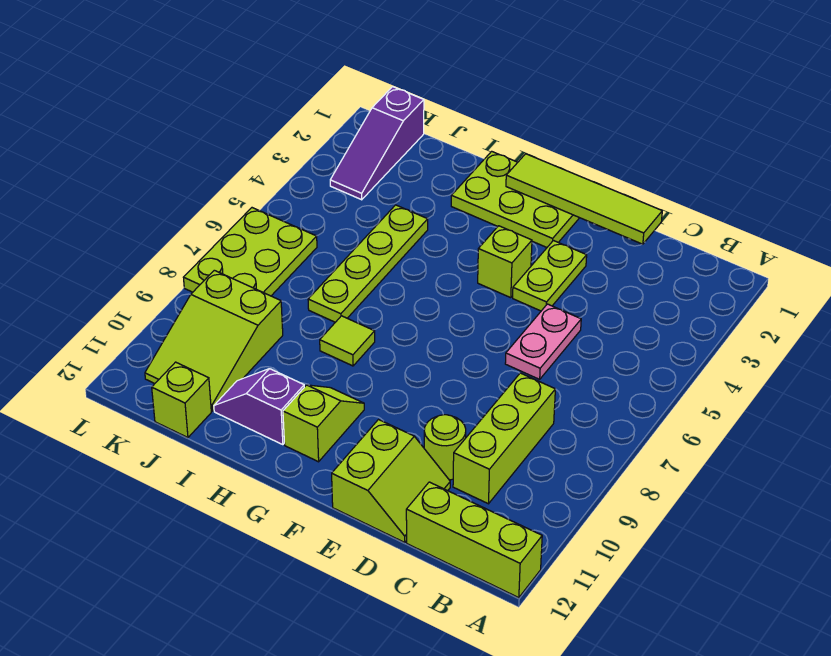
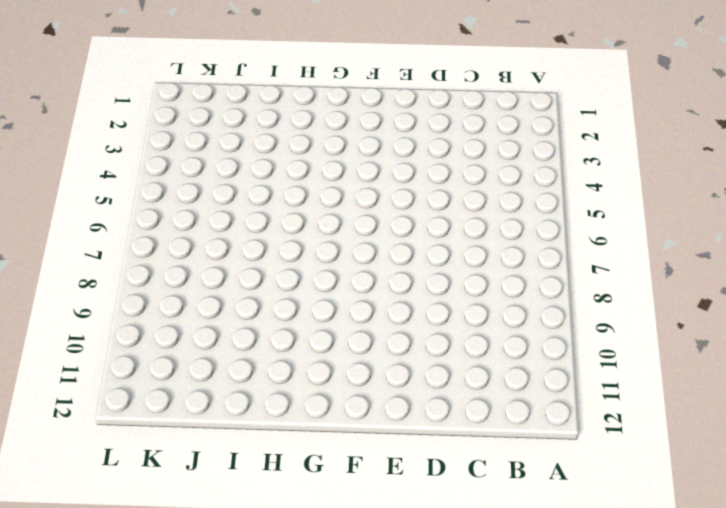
none -> lime brick A12:C12 level 1
none -> lime brick C8:C10 level 1
none -> pink plate D5:D6 level 1

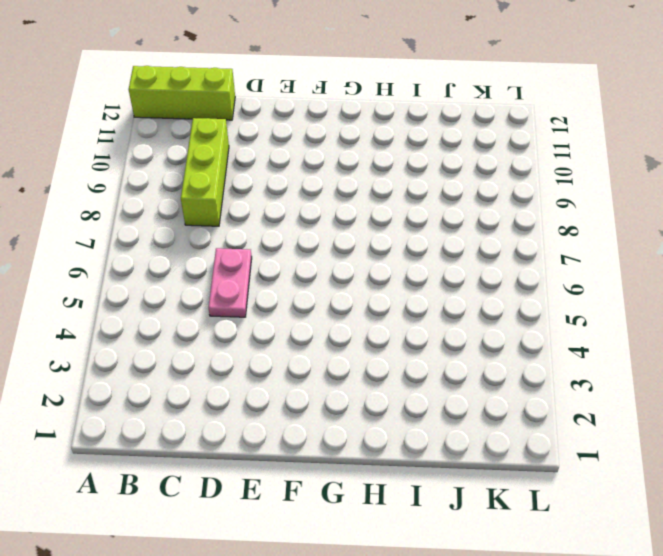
none -> lime round brick D10 level 1
none -> lime slope D11:E12 level 1 top E
none -> lime plate E3:E4 level 1

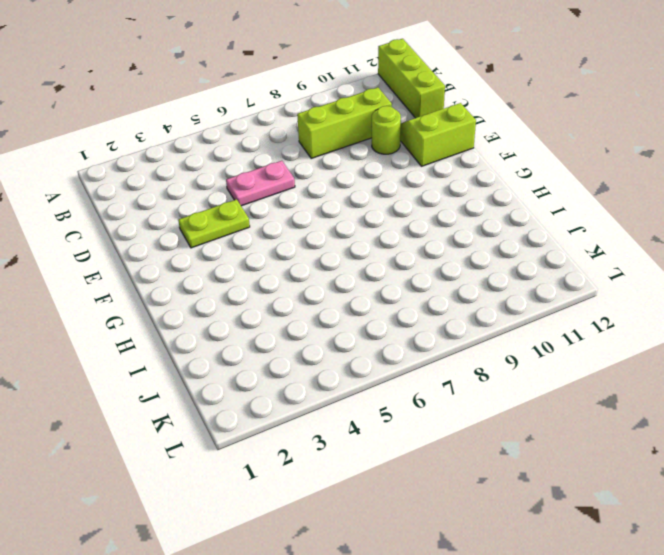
none -> lime plate F1:H2 level 1
none -> lime brick F4 level 1
none -> lime slope G10:G11 level 1 top 11

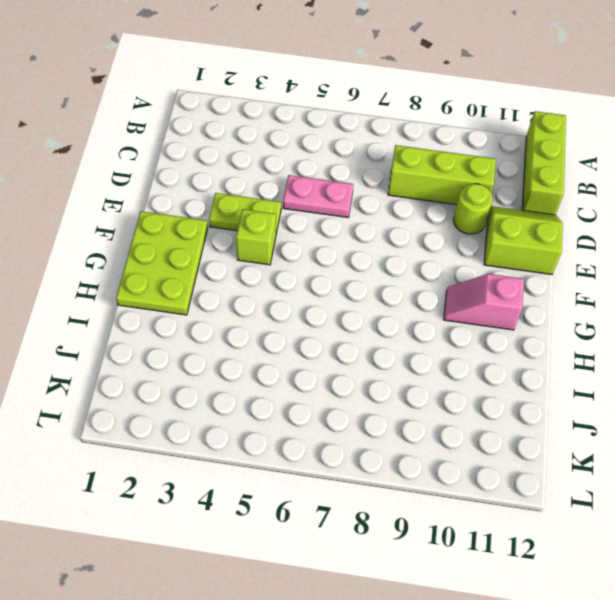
pink slope G10:G11 level 1 top 11 -> lime slope G10:G11 level 1 top 11
none -> lime tile H8 level 1
none -> purple slope H11:I11 level 1 top H
none -> lime plate I4:I7 level 1

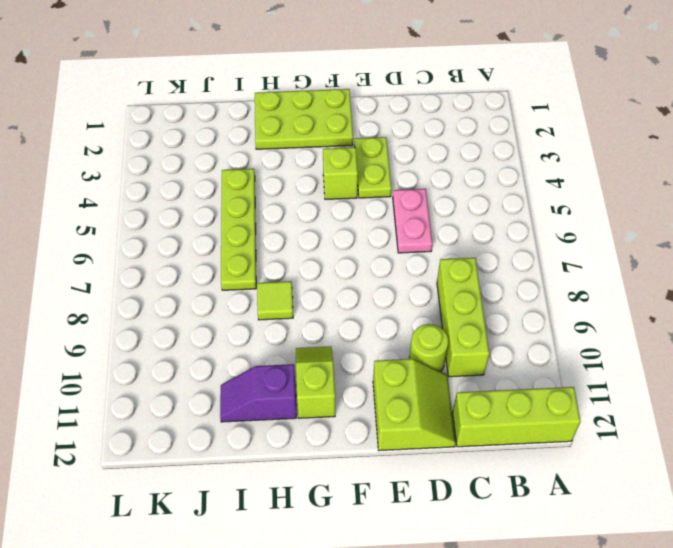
none -> lime slope J9:K11 level 1 top 9
none -> lime brick J12 level 1
none -> purple slope K1:K3 level 1 top 1

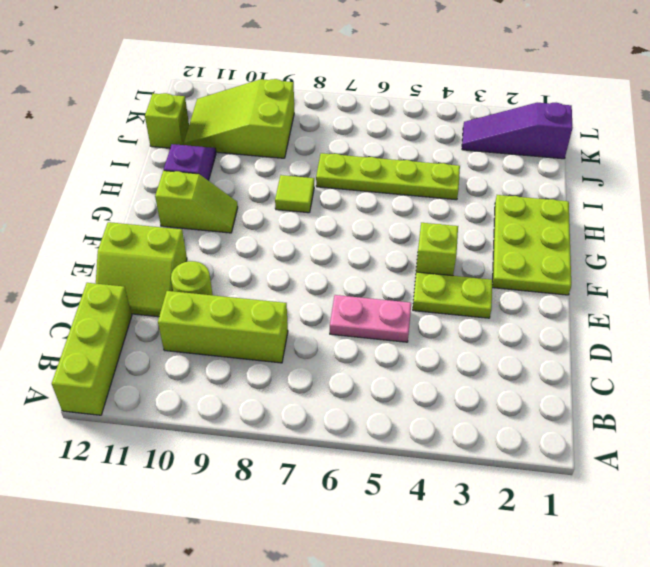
none -> lime plate K6:L8 level 1
none -> lime tile D1:G1 level 2

